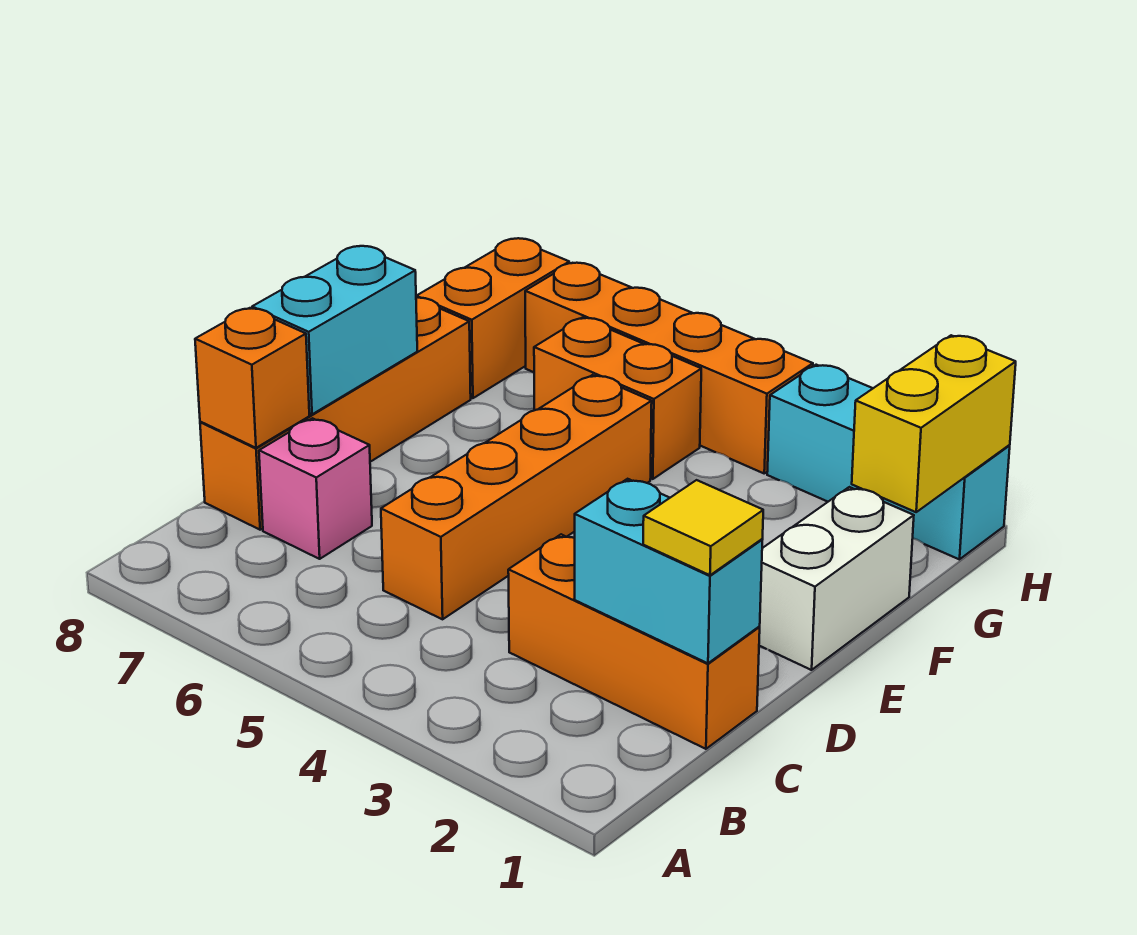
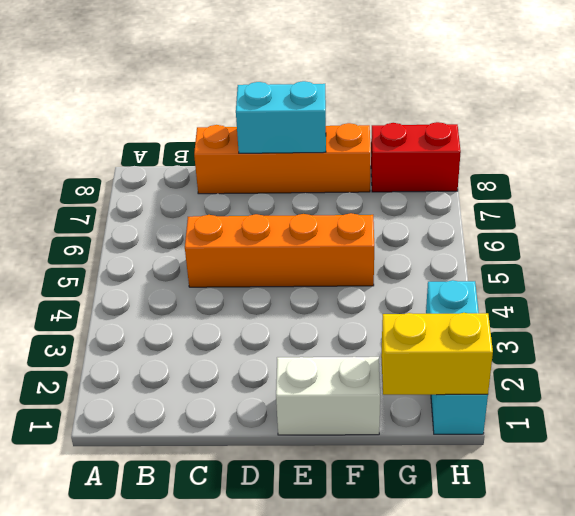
red brick G8:H8 level 1 -> orange brick G8:H8 level 1
none -> orange brick C1:C3 level 1
none -> pink brick C7 level 1
none -> orange brick G5:G6 level 1

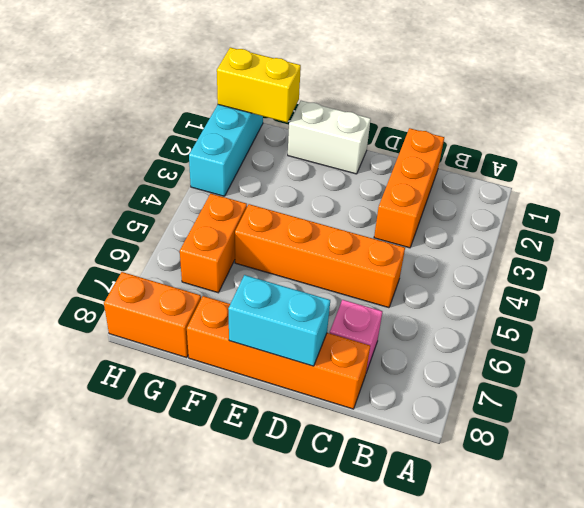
none -> orange brick H4:H7 level 1
none -> cyan brick C1:C2 level 2
none -> orange brick C8 level 2

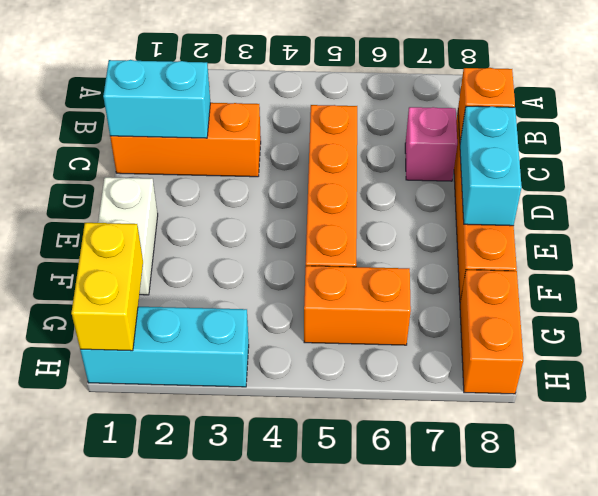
none -> orange brick H4:H7 level 1
none -> yellow tile C1 level 3

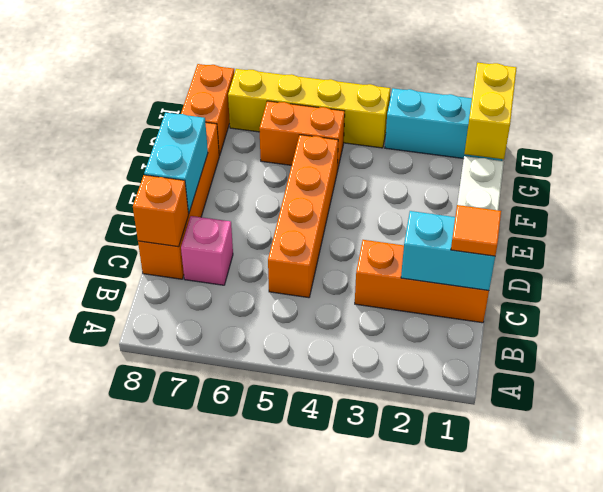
orange tile C1 level 3 -> yellow tile C1 level 3
yellow brick H4:H7 level 1 -> orange brick H4:H7 level 1

